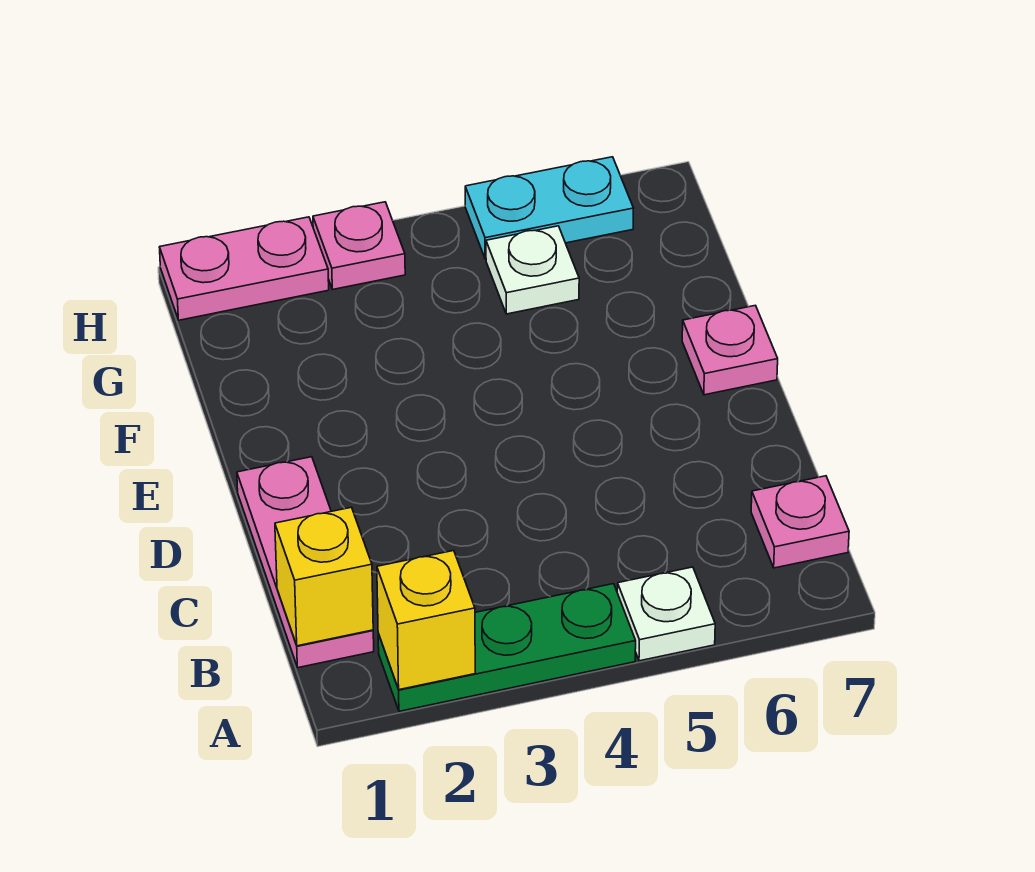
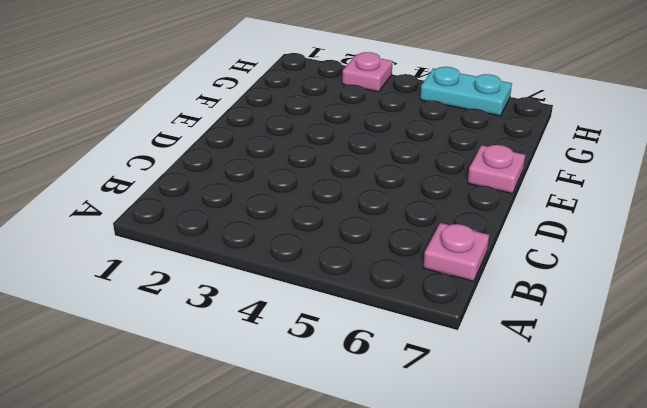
none -> green plate A2:A4 level 1
none -> white plate A5 level 1

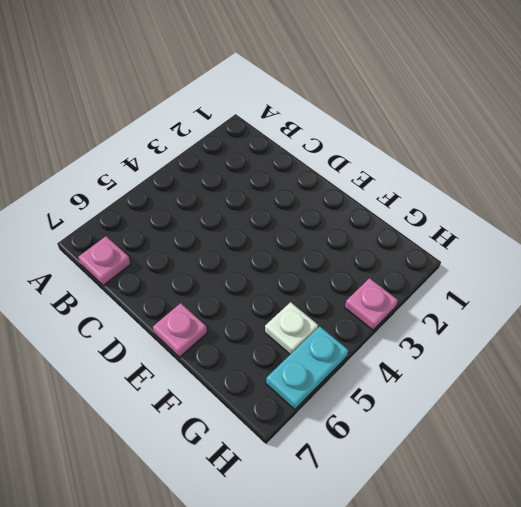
none -> green plate A2:A4 level 1
none -> white plate A5 level 1

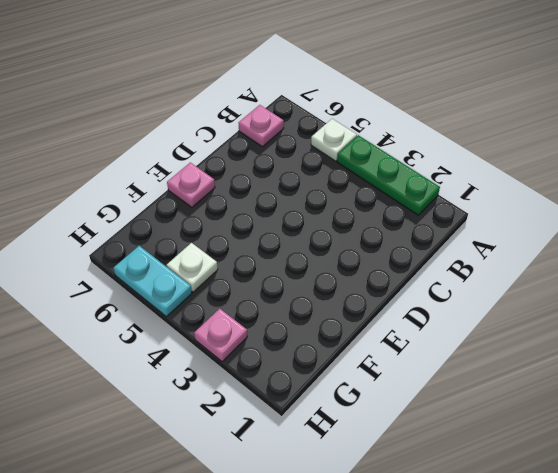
none -> pink plate B1:D1 level 1
none -> pink plate H1:H2 level 1

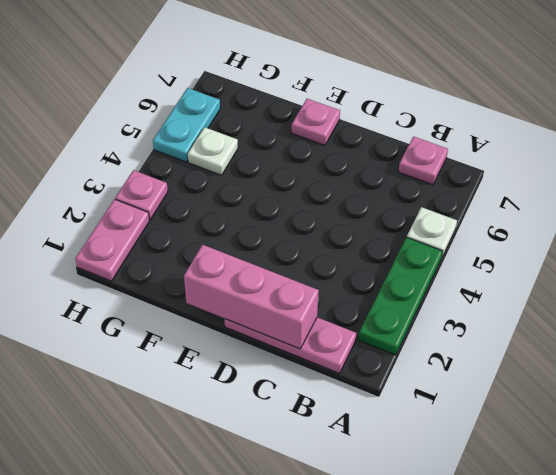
pink brick C1:E1 level 2 -> none
none -> yellow brick A2 level 2
none -> yellow brick B1 level 2

